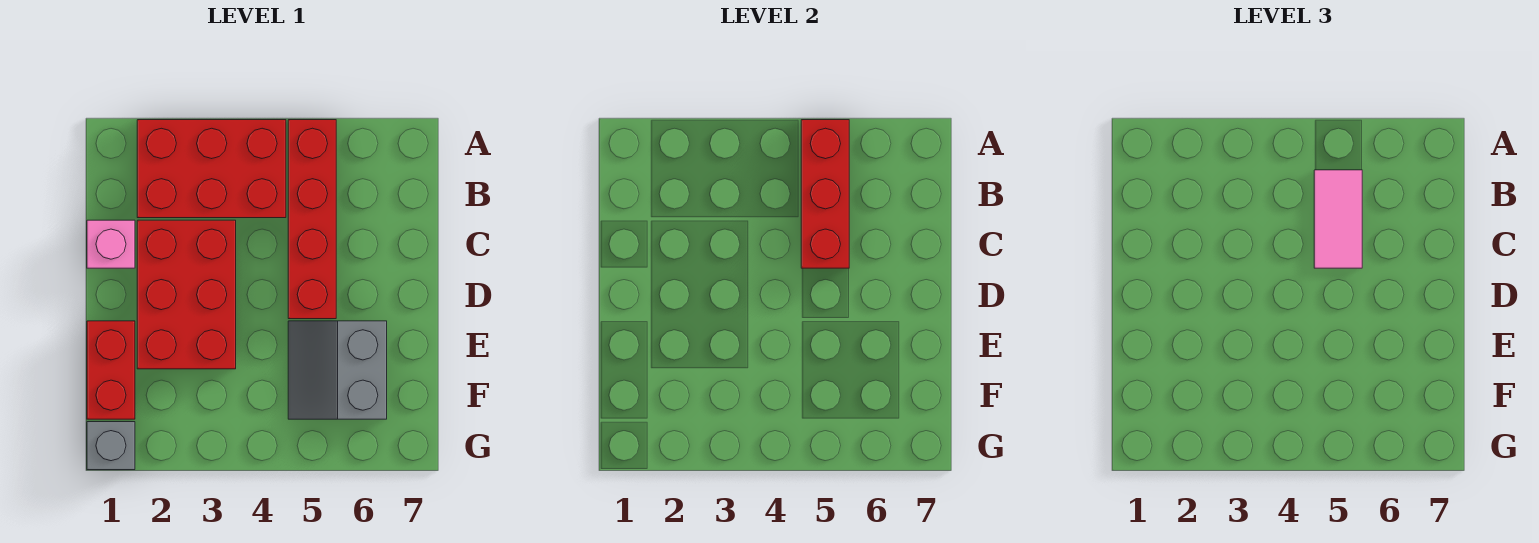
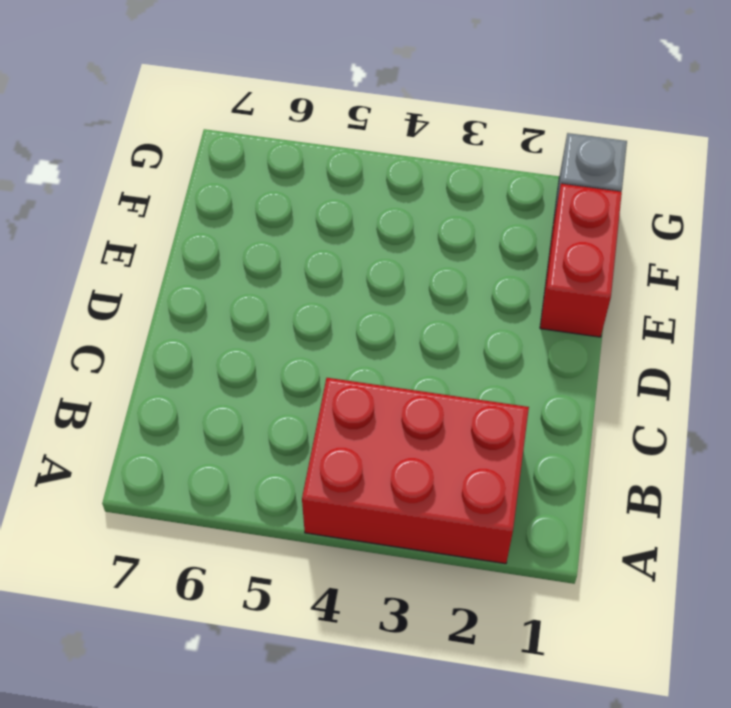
none -> red brick A5:D5 level 1
none -> pink brick C1 level 1

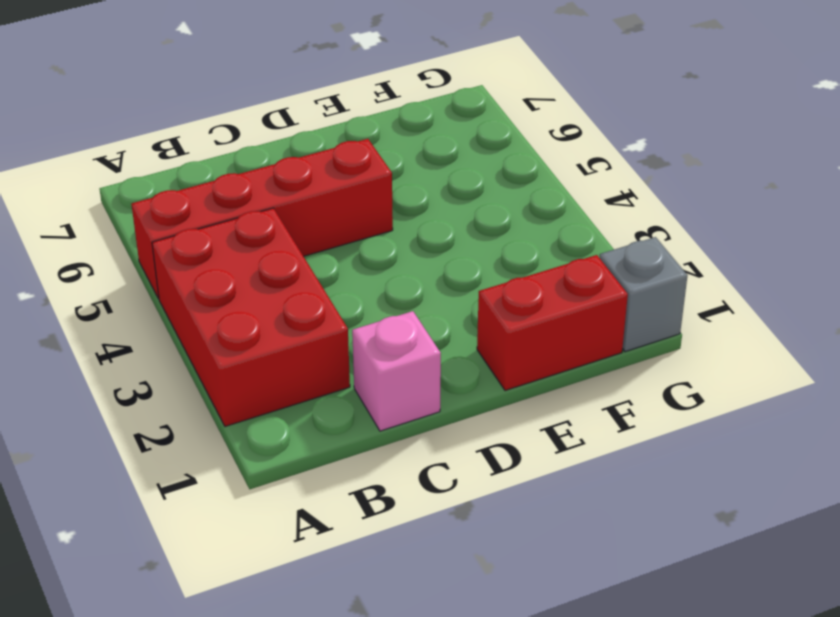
none -> red brick C2:E3 level 1
none -> grey slope E5:F6 level 1 top 6

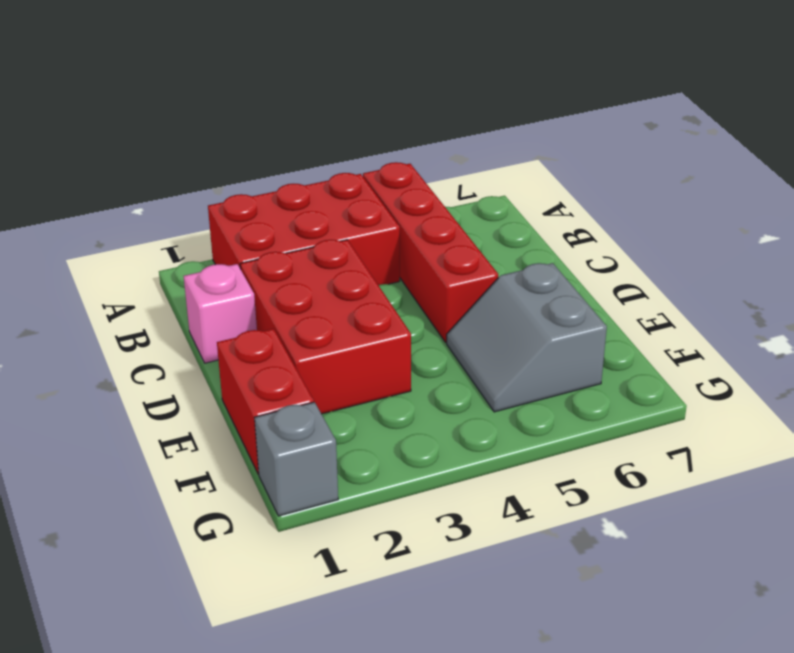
none -> red brick A5:C5 level 2
none -> pink tile B5:C5 level 3

